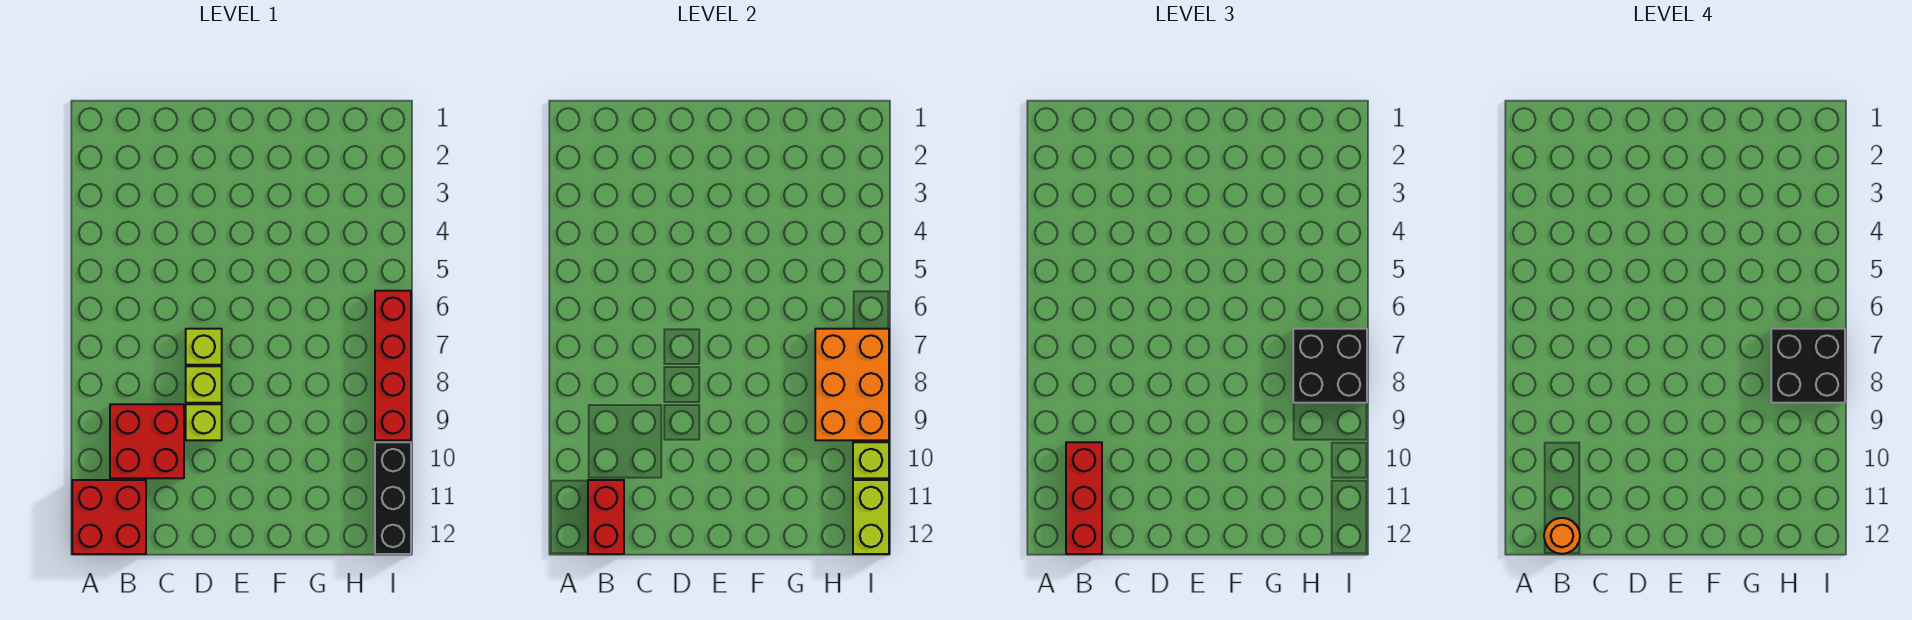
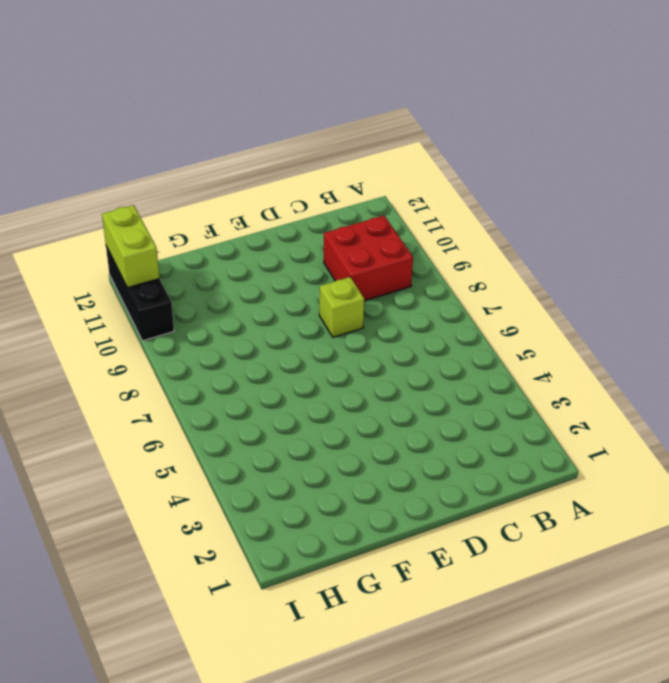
none -> red brick A11:B12 level 1
none -> lime brick D7 level 1
none -> lime brick D9 level 1

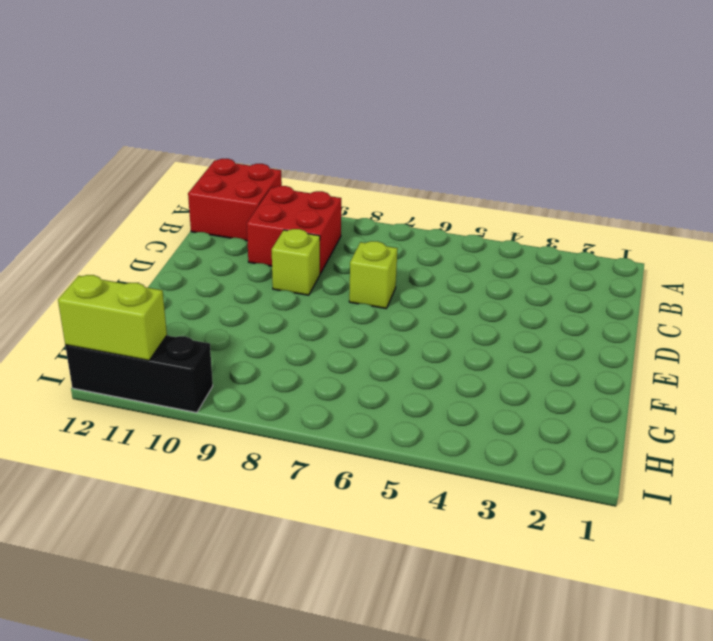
none -> lime brick D8 level 1
none -> red brick I6:I9 level 1
none -> red brick B11:B12 level 2

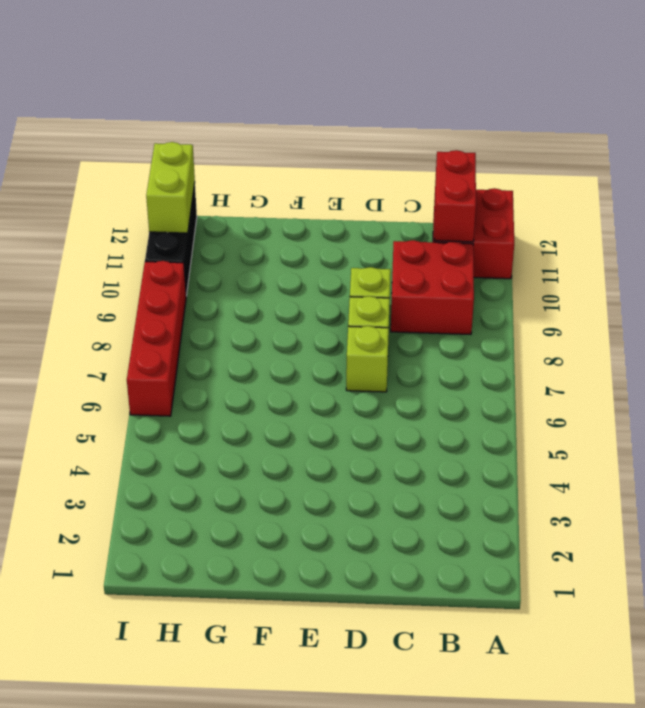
none -> orange brick H7:I9 level 2
none -> lime brick I10 level 2
none -> red brick B10:B12 level 3

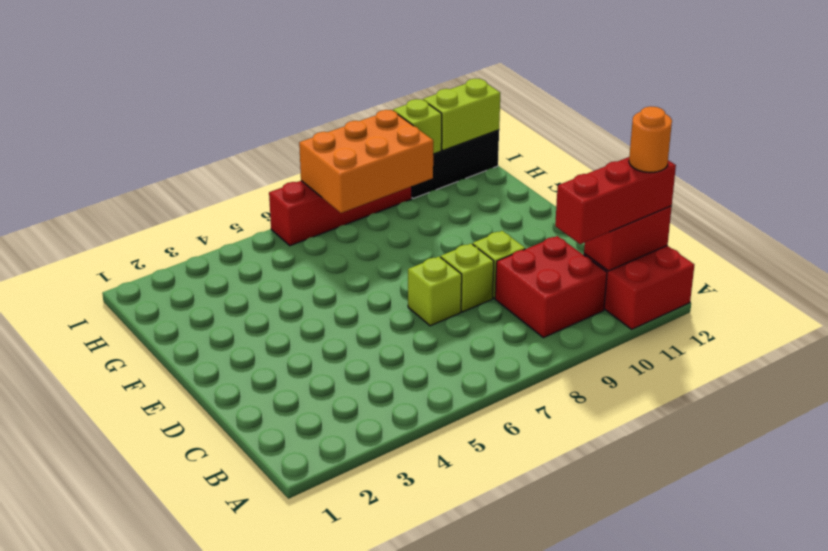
none -> black brick H7:I8 level 3
none -> black brick H7:I8 level 4

